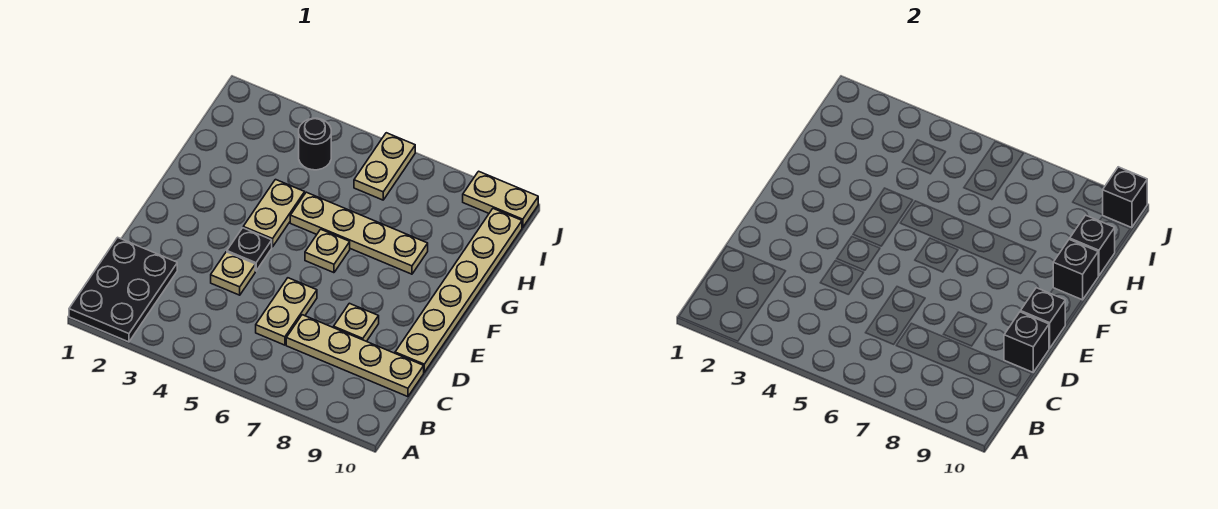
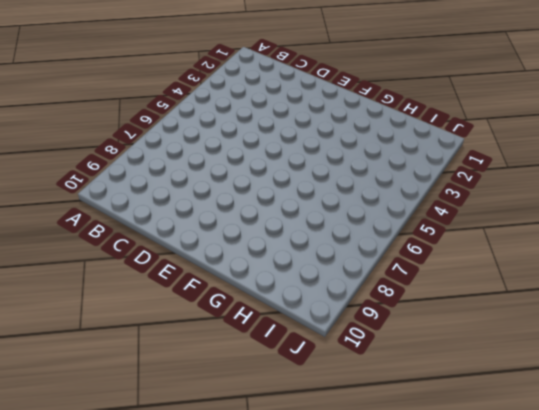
none -> black plate A1:C2 level 1
none -> tan plate C6:D6 level 1
none -> tan plate C7:C10 level 1

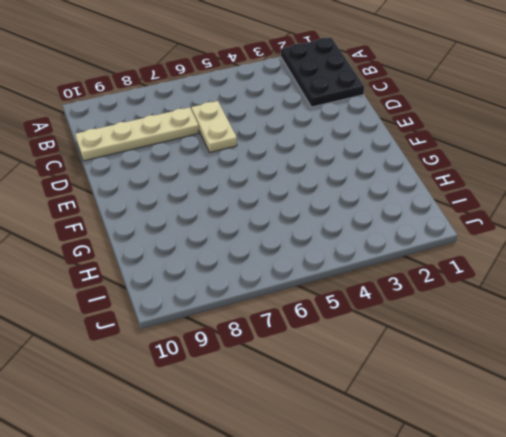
none -> tan plate D4 level 1
none -> tan plate D8 level 1
none -> tan plate D10:I10 level 1

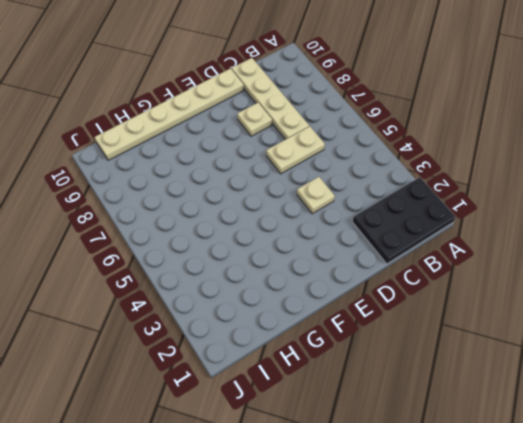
none -> black plate E4 level 1
none -> tan plate F4:G4 level 1
none -> tan plate F6 level 1

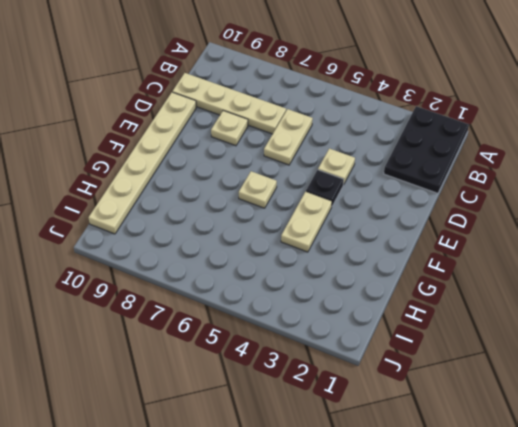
none -> tan plate G5:G8 level 1
none -> black round brick I4 level 1
none -> tan plate I6:J6 level 1

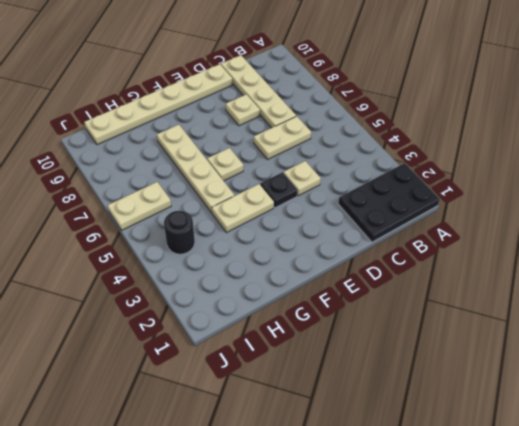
none -> tan plate J9:J10 level 1
none -> black brick D10 level 2
none -> black brick E10 level 2

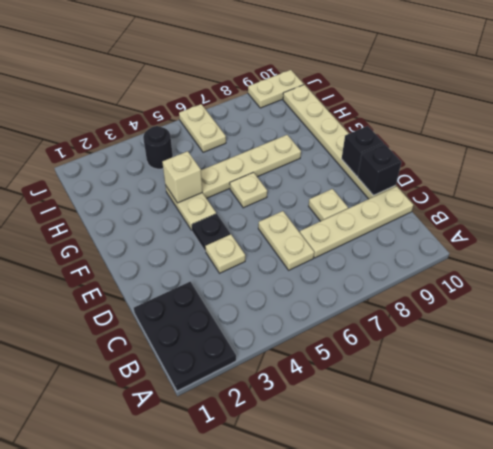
tan brick G4 level 2 -> none
none -> black brick G10 level 2
none -> black brick H10 level 2
none -> black brick J10 level 2

